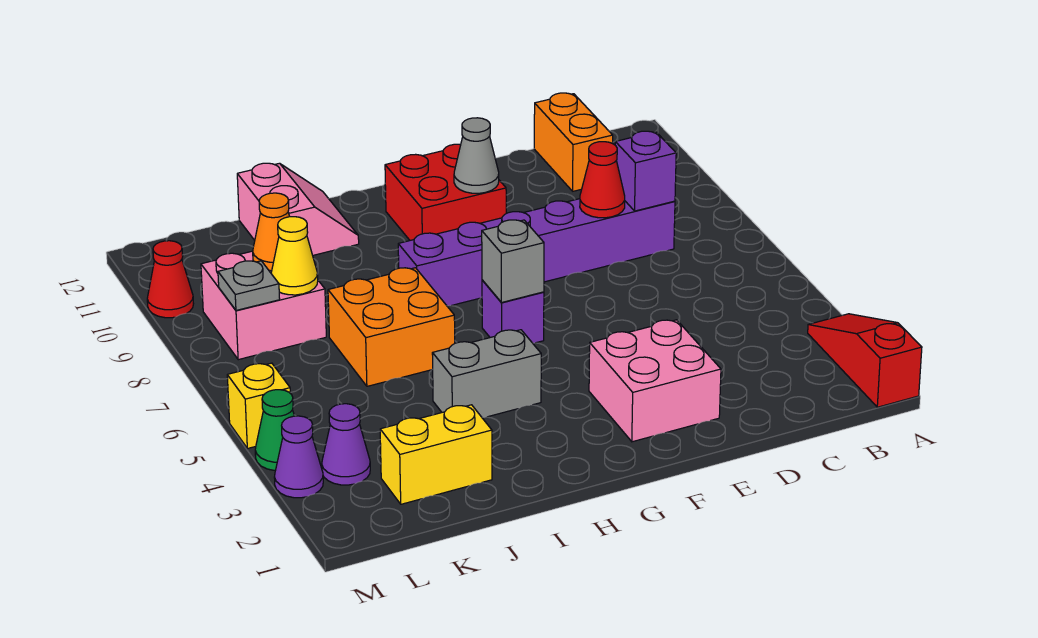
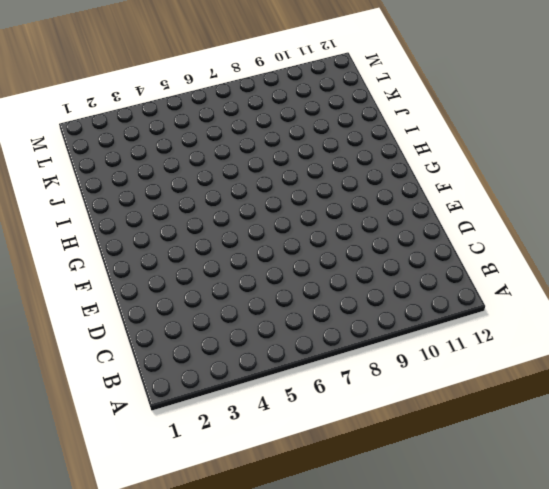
none -> red slope A1:A3 level 1 top 1
none -> purple brick C8:H8 level 1
none -> orange brick C11:C12 level 1

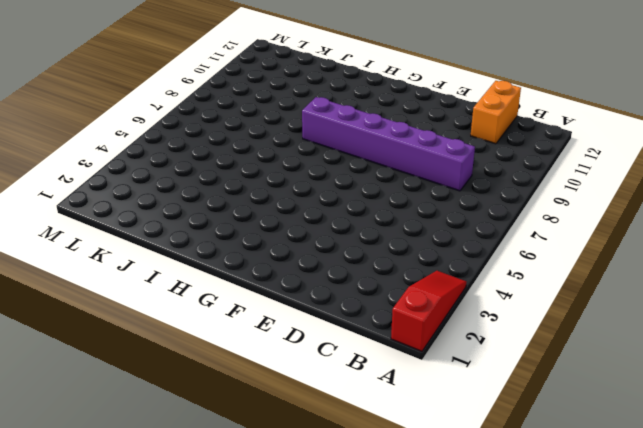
none -> pink brick E2:F3 level 1
none -> red brick F10:G11 level 1
none -> purple brick G6 level 1

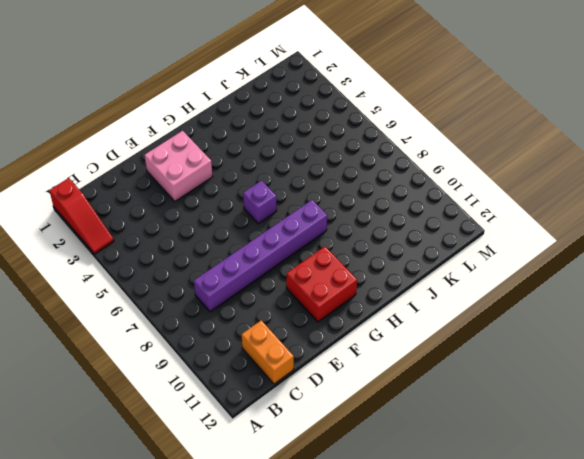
none -> grey brick H4:I4 level 1
none -> orange brick I6:J7 level 1
none -> pink slope I11:J12 level 1 top J

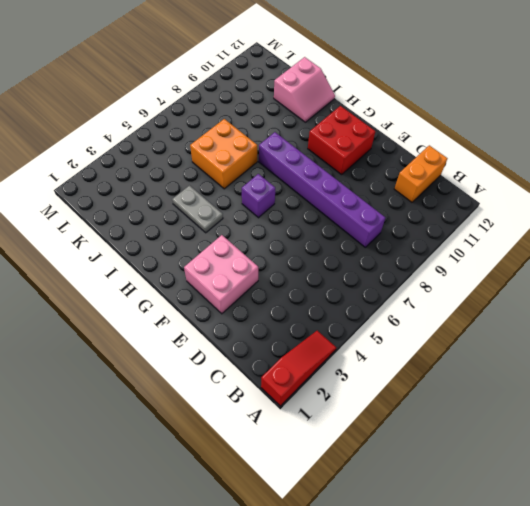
grey plate H4:I4 level 1 -> grey brick H4:I4 level 1
none -> yellow brick J2:K2 level 1
none -> pink brick K8:L9 level 1
none -> purple cone L3 level 1

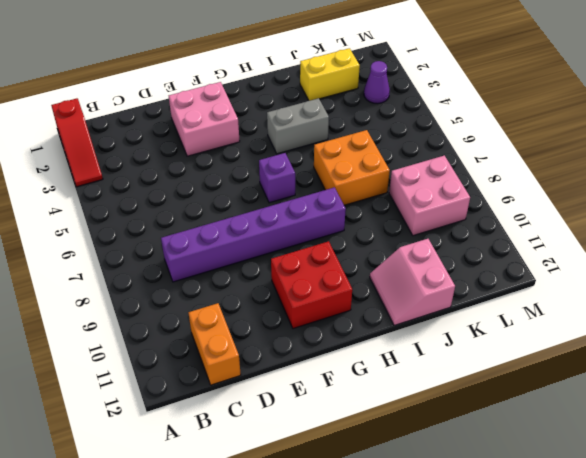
none -> purple cone M3 level 1
none -> green cone M4 level 1
none -> yellow brick M5 level 1

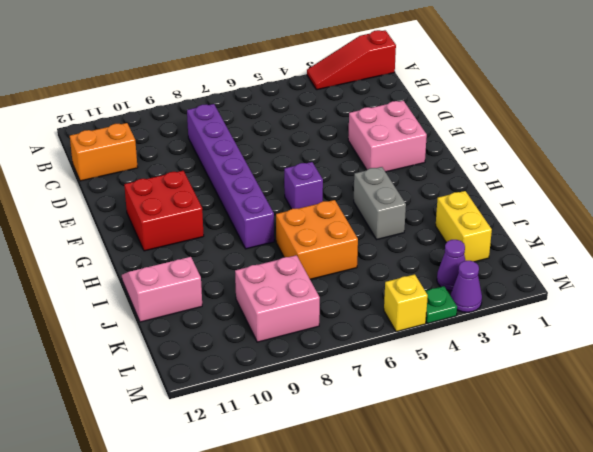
green plate M4 level 1 -> green cone M4 level 1
none -> red cone M10 level 1
none -> purple brick C8 level 2
none -> red cone D8 level 2

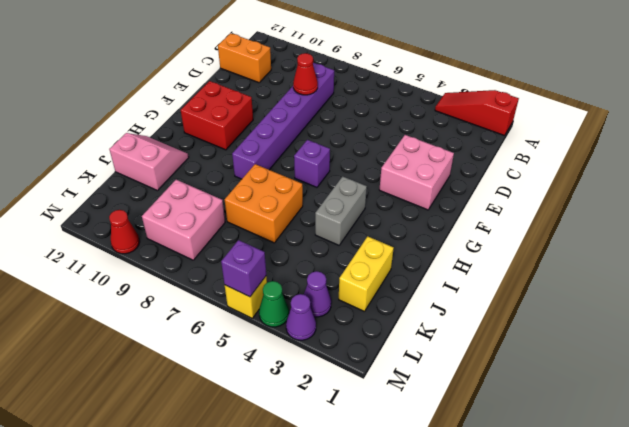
purple brick M5 level 2 -> purple brick C8 level 2
none -> grey cone F10 level 2
none -> grey brick G6 level 2
none -> yellow cone K8 level 2

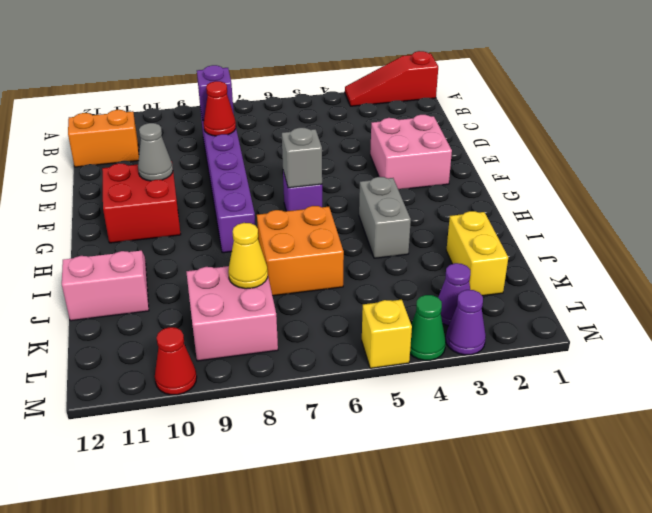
none -> orange cone K9 level 2
none -> grey plate L8 level 2

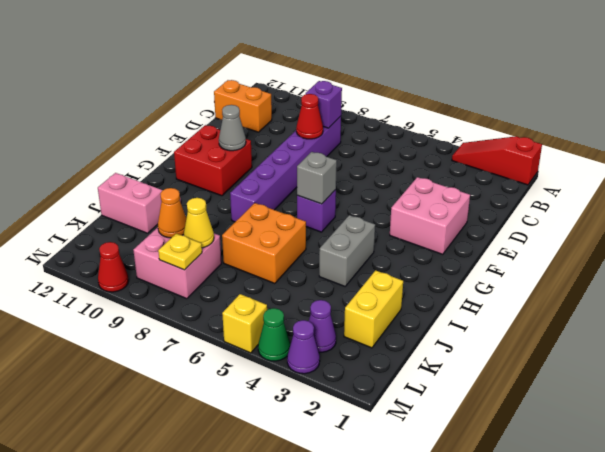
yellow plate L8 level 2 -> grey plate L8 level 2

